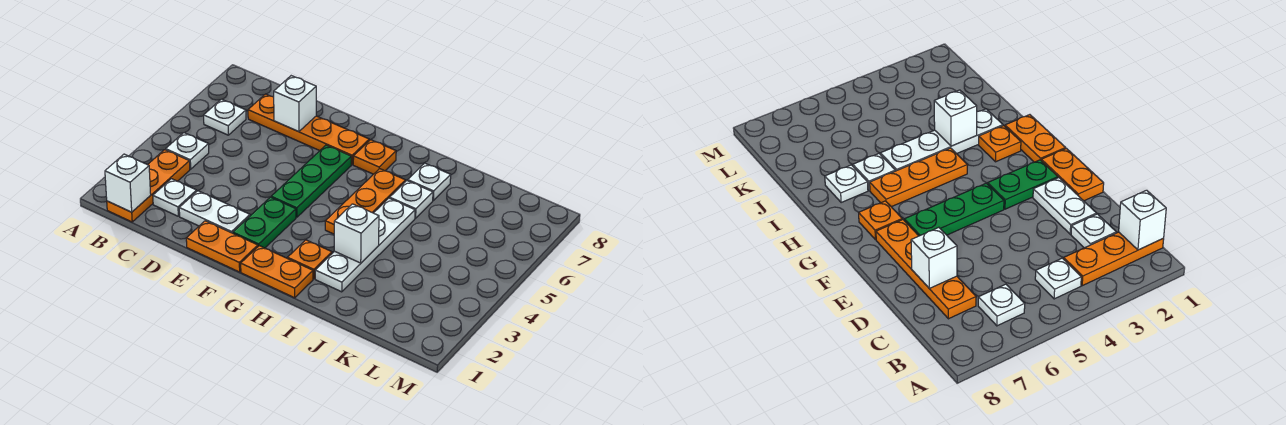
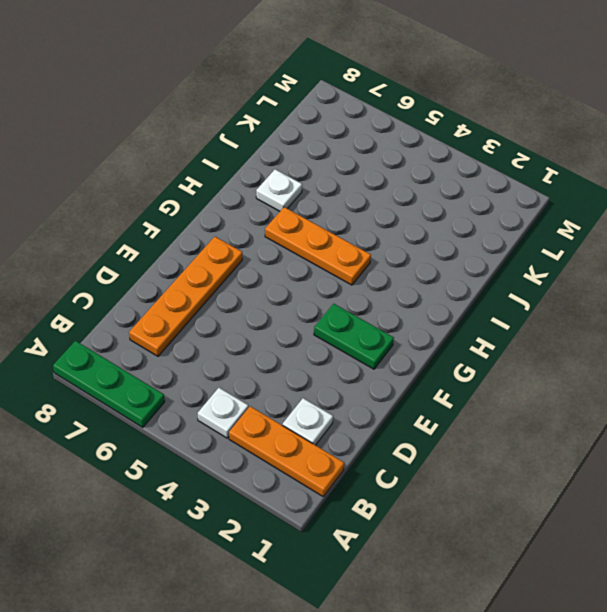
green plate A6:A8 level 1 -> green plate F4:F6 level 1
none -> white plate B6 level 1
none -> white plate D2:E2 level 1
none -> orange plate E1:F1 level 1

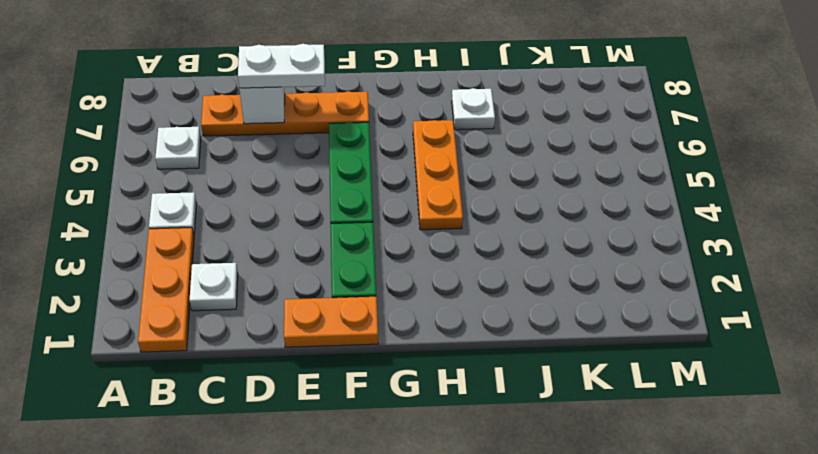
white plate D7:E7 level 3 -> white plate D2:E2 level 1
none -> orange plate G1:H1 level 1
none -> orange plate G7 level 1
none -> orange plate H2 level 1

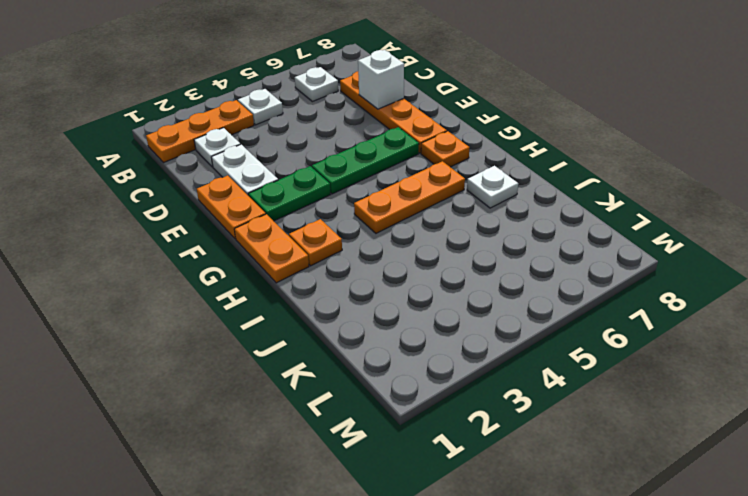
none -> white plate I2:I5 level 1
none -> white plate I6 level 1
none -> white brick B1 level 2

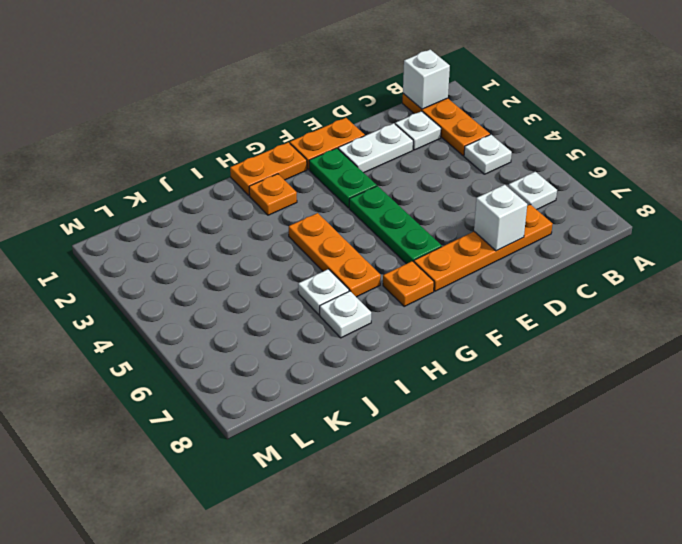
none -> white plate I2:I5 level 1
none -> white brick I3 level 2

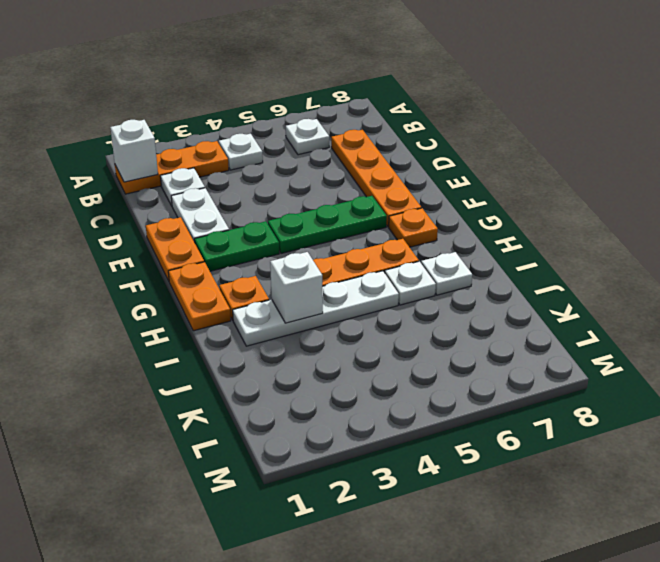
none -> white brick D7 level 2

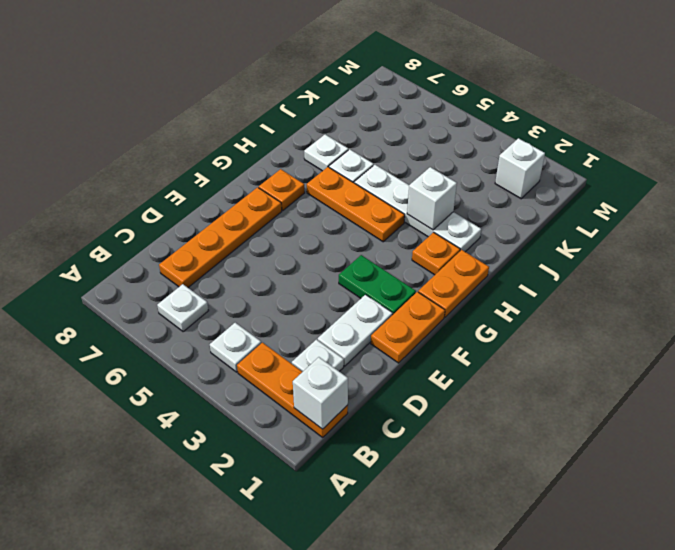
white brick L2 level 1 -> white brick D7 level 2
none -> green plate F4:F6 level 1

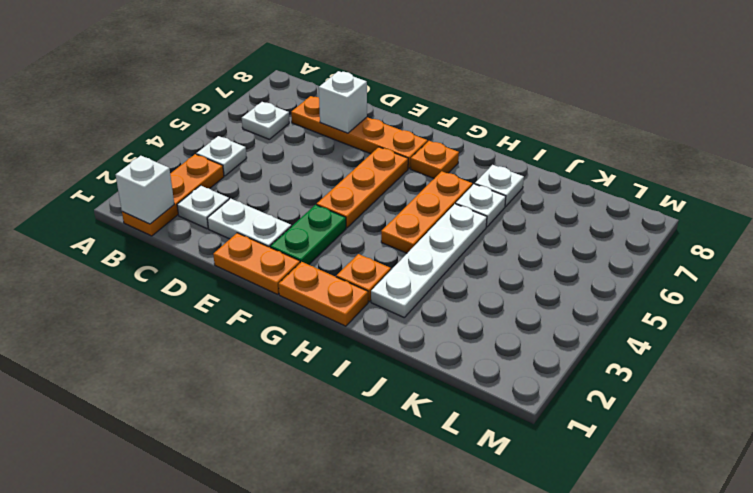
orange plate F4:F6 level 1 -> green plate F4:F6 level 1
none -> white brick I3 level 2

